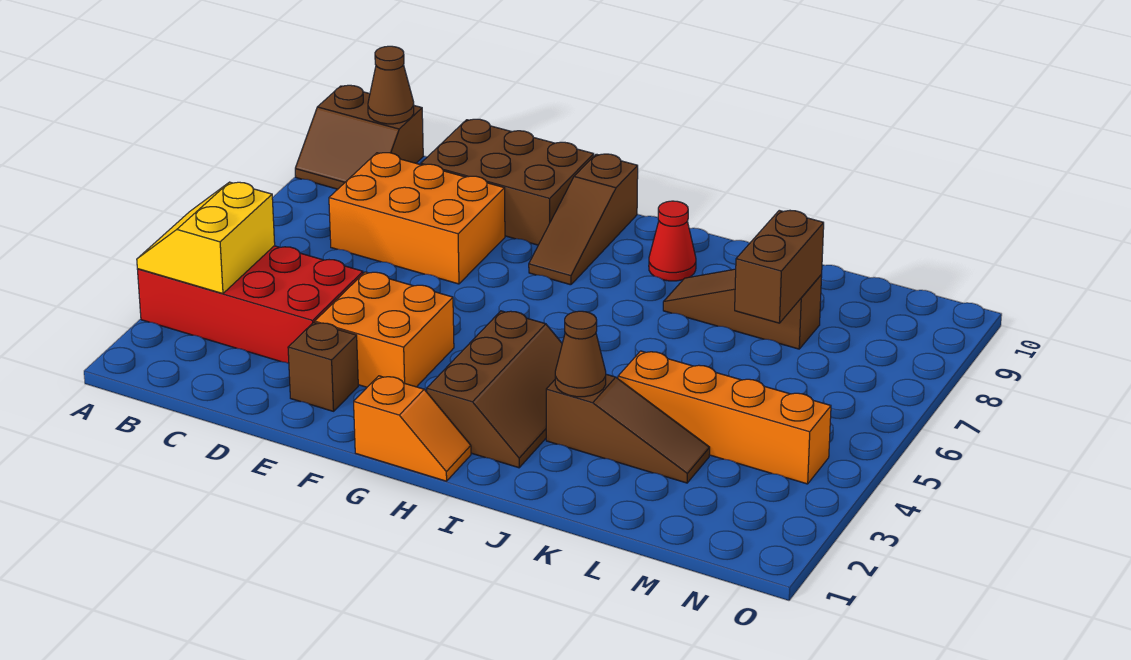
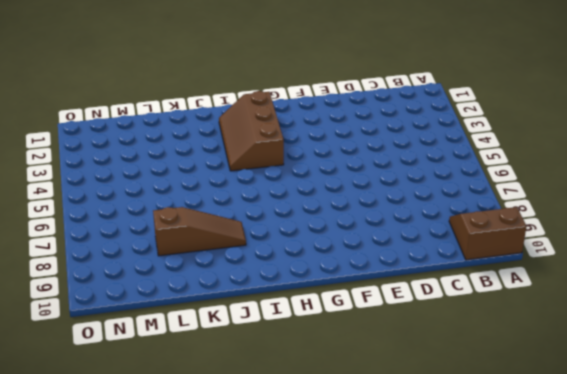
none -> red brick A3:D4 level 1
none -> orange brick C7:E8 level 1
none -> brown brick D9:F10 level 1

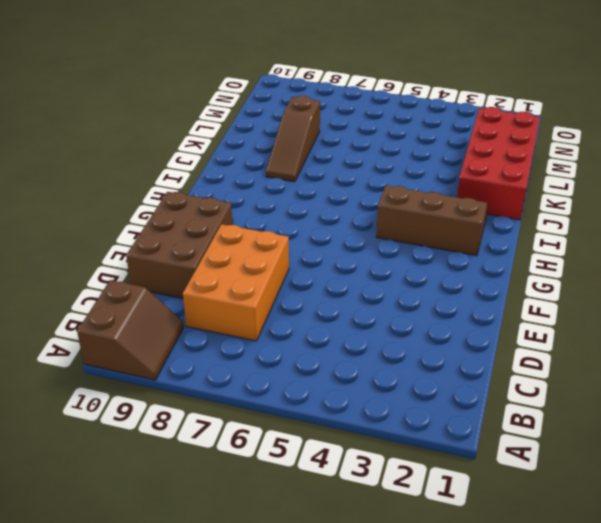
red brick J1:M2 level 1 -> red brick A3:D4 level 1
none -> brown brick E2 level 1
none -> orange brick E3:F4 level 1
none -> orange slope G1:H1 level 1 top G

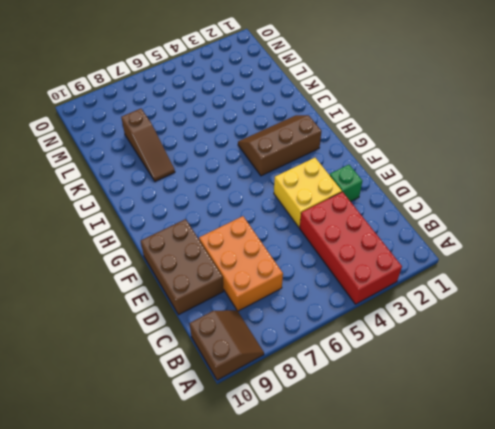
green brick E2 level 1 -> brown brick E2 level 1
yellow brick E3:F4 level 1 -> orange brick E3:F4 level 1
none -> orange slope G1:H1 level 1 top G
none -> brown slope G8:G10 level 1 top 10
none -> red cone I9 level 1

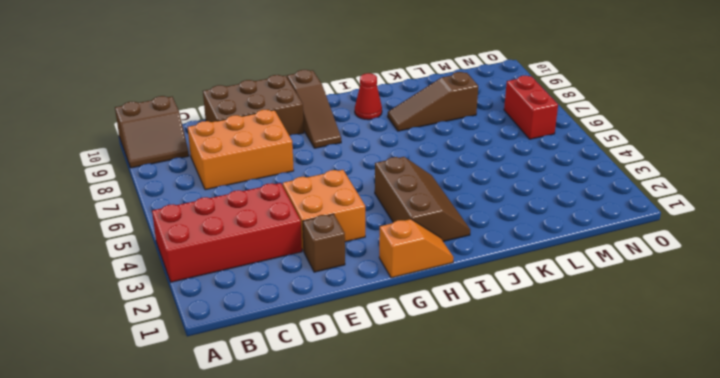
red brick N6:N7 level 1 -> none
none -> brown slope J3:L3 level 1 top J
none -> orange brick K4:N4 level 1
none -> yellow slope A3:B4 level 2 top B

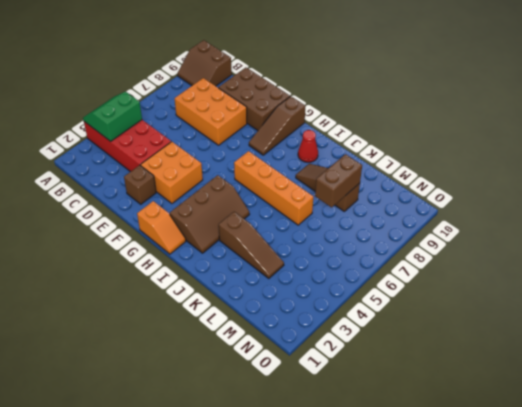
green slope A3:B4 level 2 top B -> yellow slope A3:B4 level 2 top B
orange brick H6:K6 level 1 -> orange brick K4:N4 level 1
none -> brown cone B10 level 2
none -> brown cone J3 level 2

